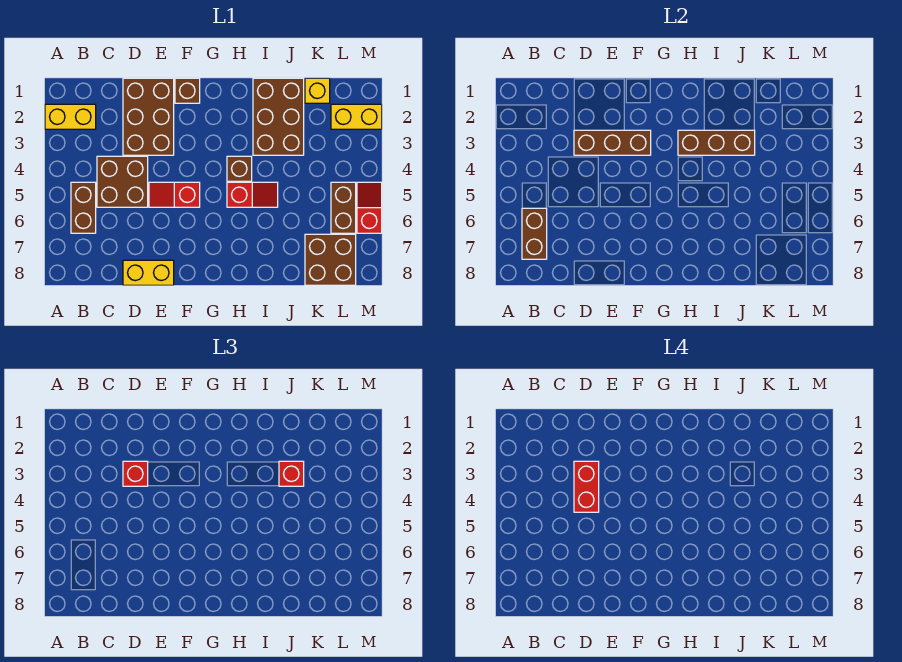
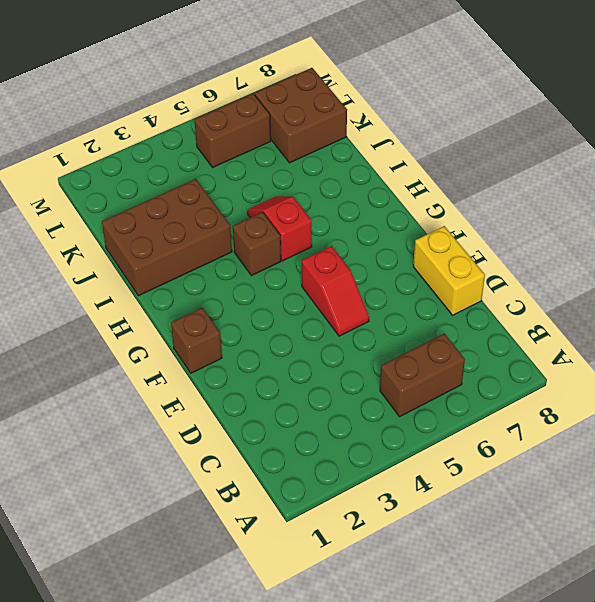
none -> yellow brick A2:B2 level 1
none -> brown brick C4:D5 level 1
none -> brown brick D1:E3 level 1

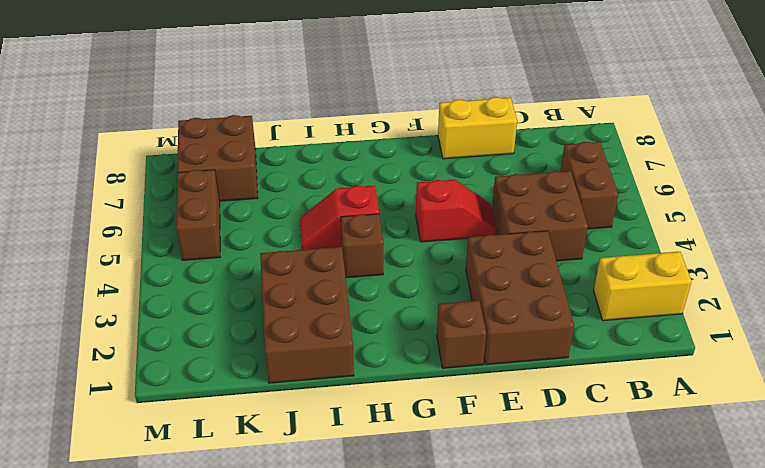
none -> yellow brick K1 level 1
none -> yellow brick L2:M2 level 1
none -> red slope M5:M6 level 1 top 6

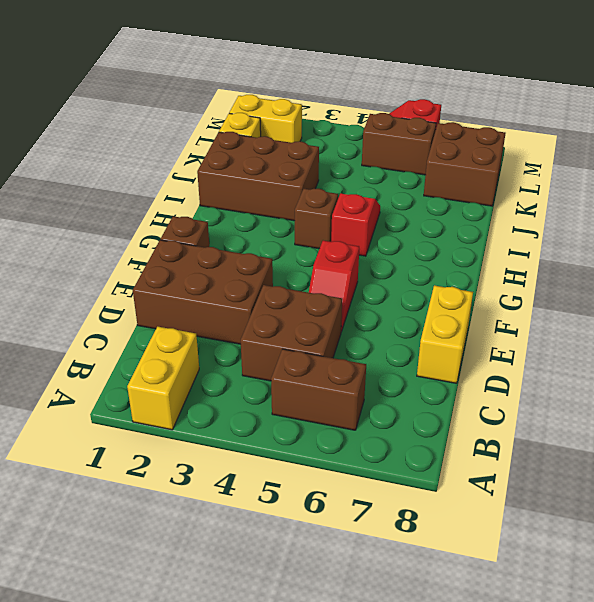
yellow brick L1:L2 level 1 -> yellow brick L2:M2 level 1
none -> brown brick B6:B7 level 2
none -> brown brick D3:F3 level 2
none -> brown brick H3:J3 level 2

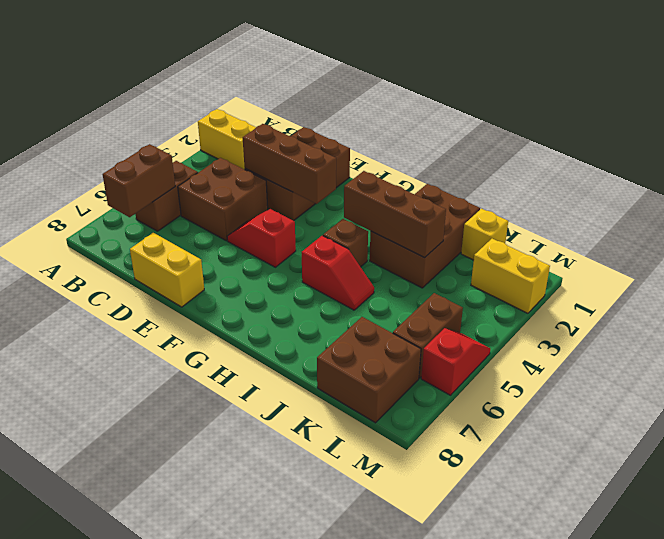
none -> brown brick F1 level 1
none -> red brick D3 level 3
none -> red brick J3 level 3

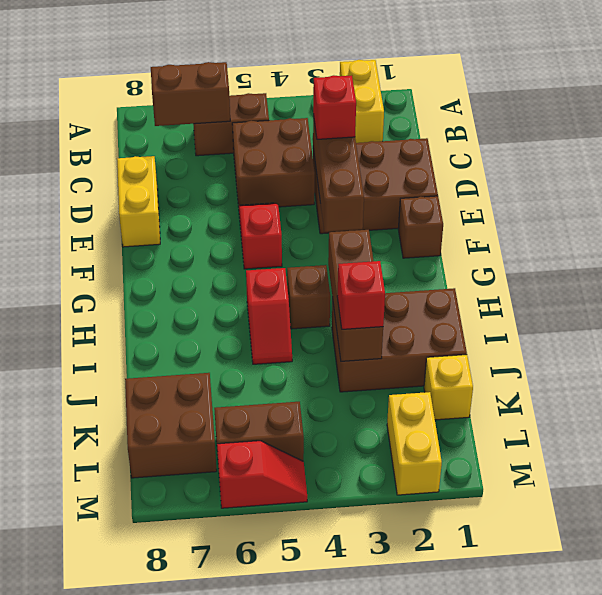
none -> red brick D3:D4 level 4

